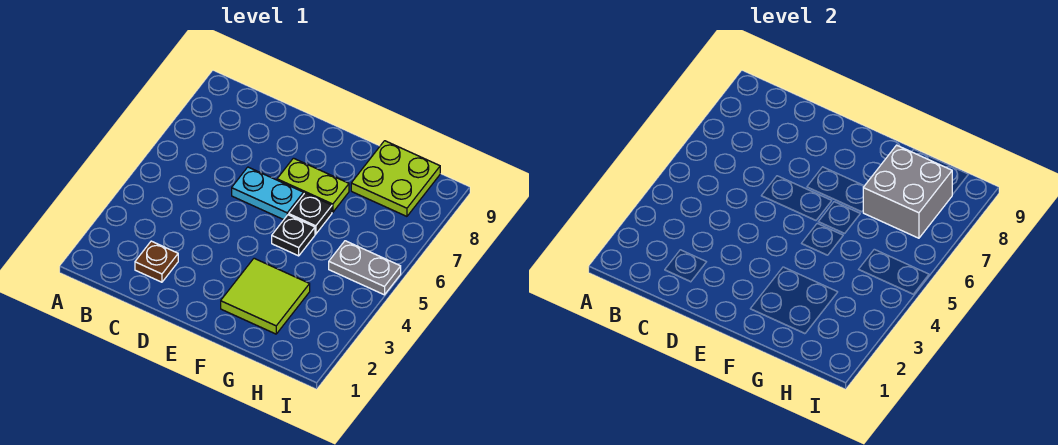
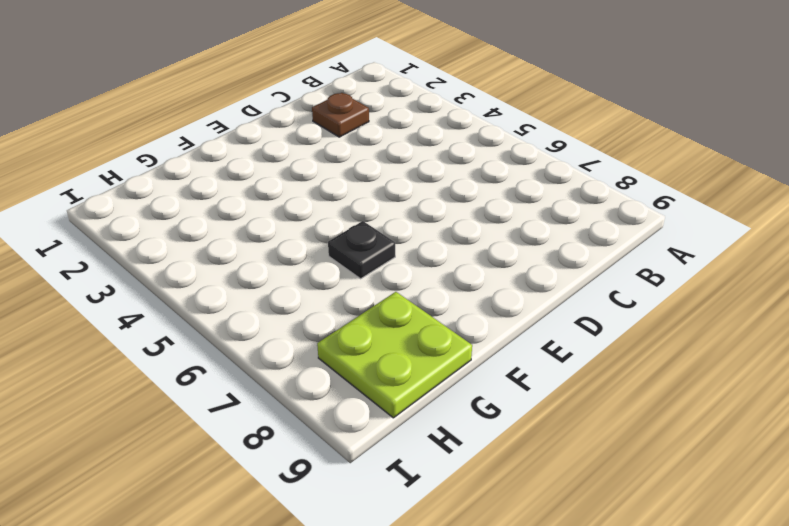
none -> cyan plate D6:E6 level 1
none -> lime plate E7:F7 level 1

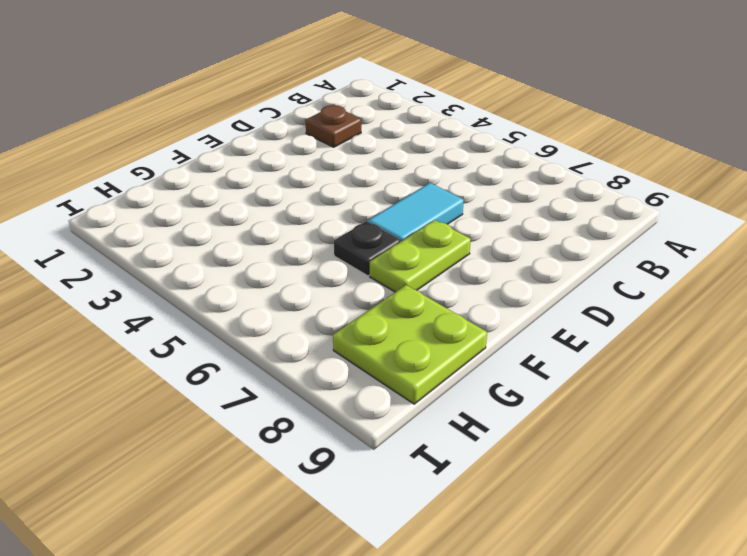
cyan tile D6:E6 level 1 -> cyan plate D6:E6 level 1
none -> lime tile F2:G3 level 1
none -> black plate F5 level 1

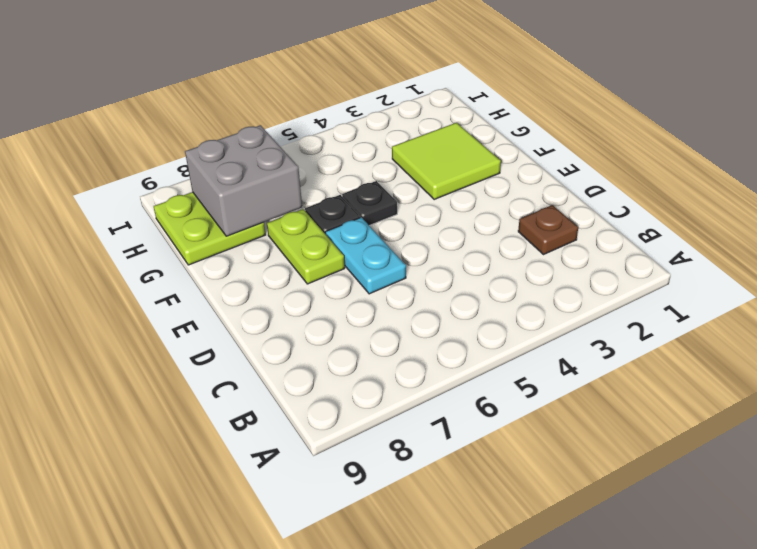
none -> grey plate H5:I5 level 1

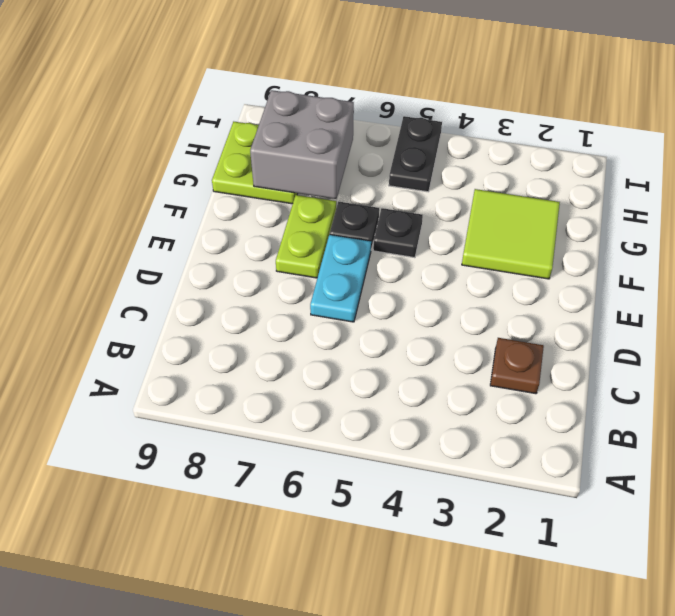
black plate H5:I5 level 1 -> grey plate H5:I5 level 1

